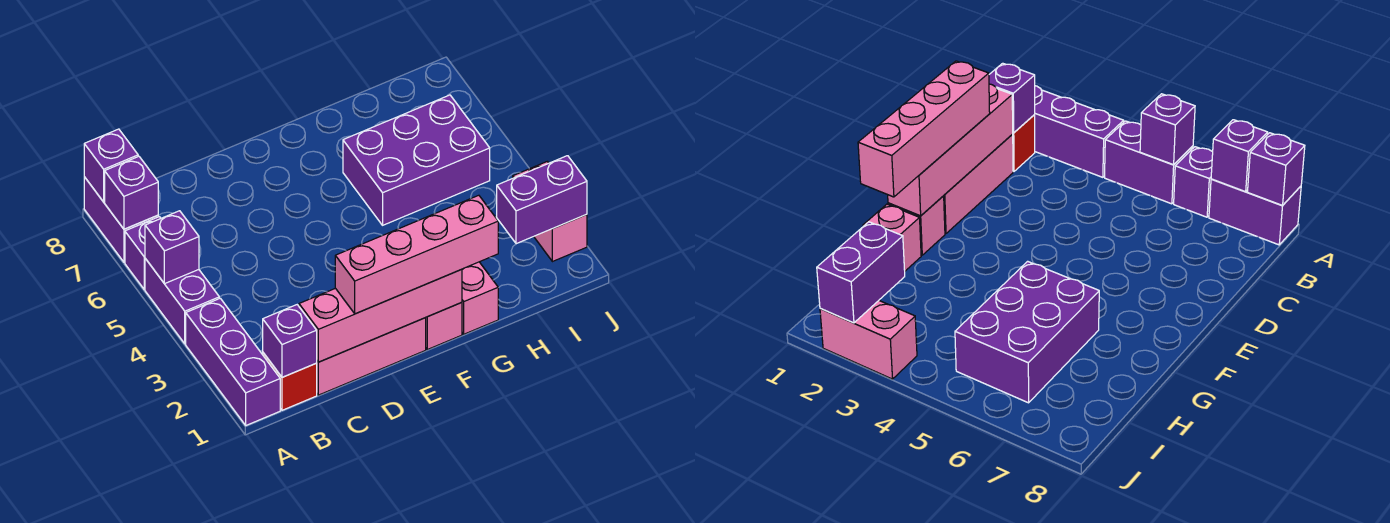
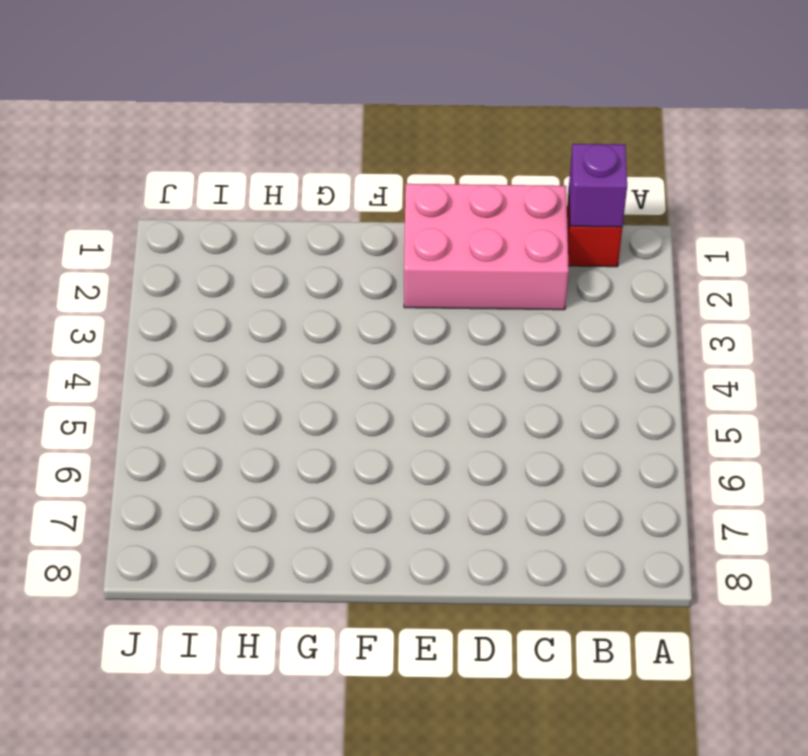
pink brick C1:E2 level 1 -> pink brick C1:E1 level 1
none -> purple brick A1:A3 level 1
none -> purple brick A4:A5 level 1
none -> purple brick A6 level 1

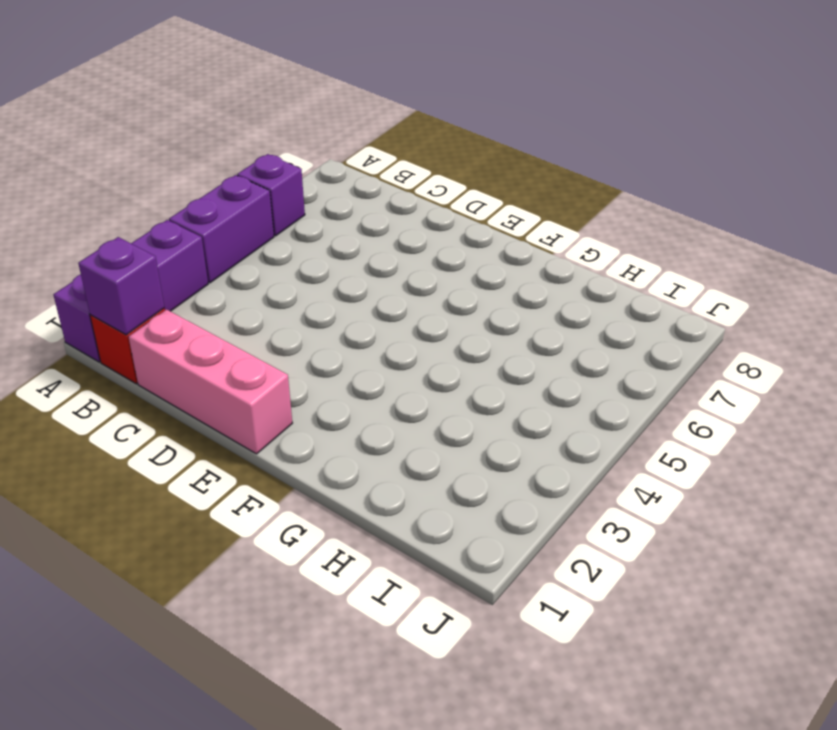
none -> purple brick A7:A8 level 1
none -> pink brick F1 level 1
none -> pink brick G1 level 1

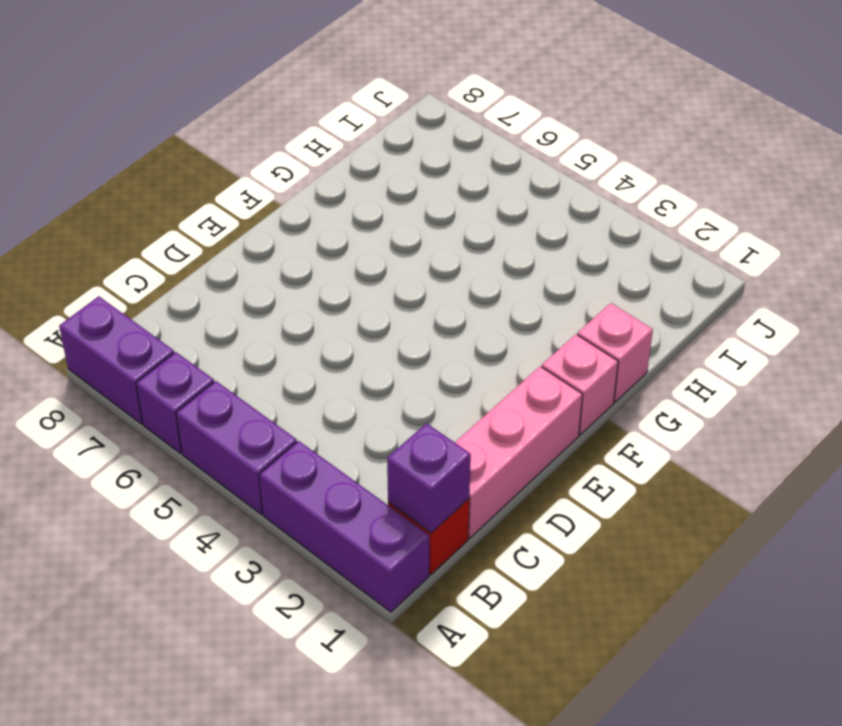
none -> purple brick G5:I6 level 1
none -> pink brick J2:J3 level 1
none -> purple brick A5 level 2

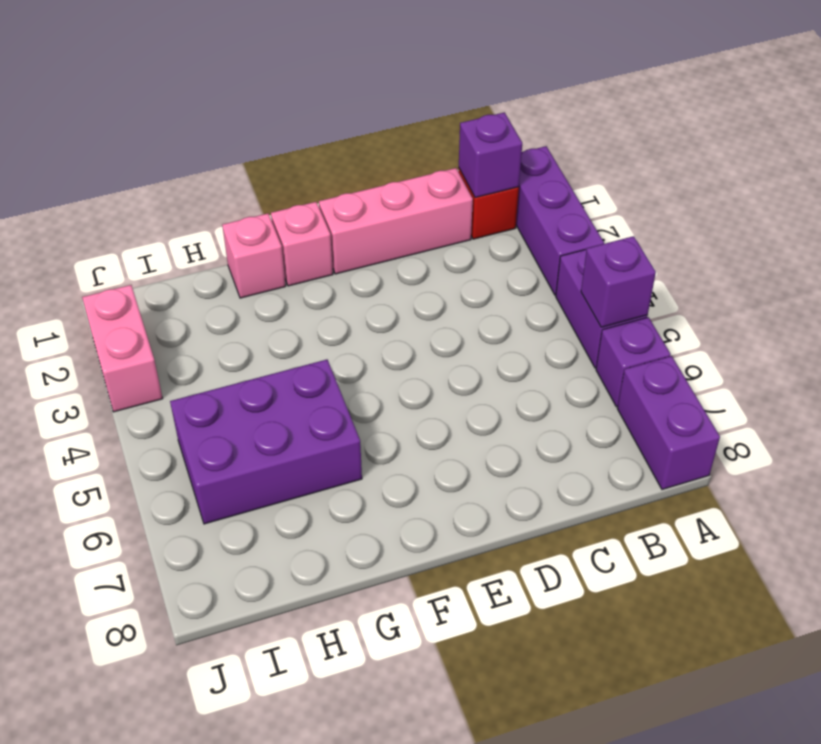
none -> purple brick A7 level 2
none -> purple brick A8 level 2
none -> pink brick C1:F1 level 2

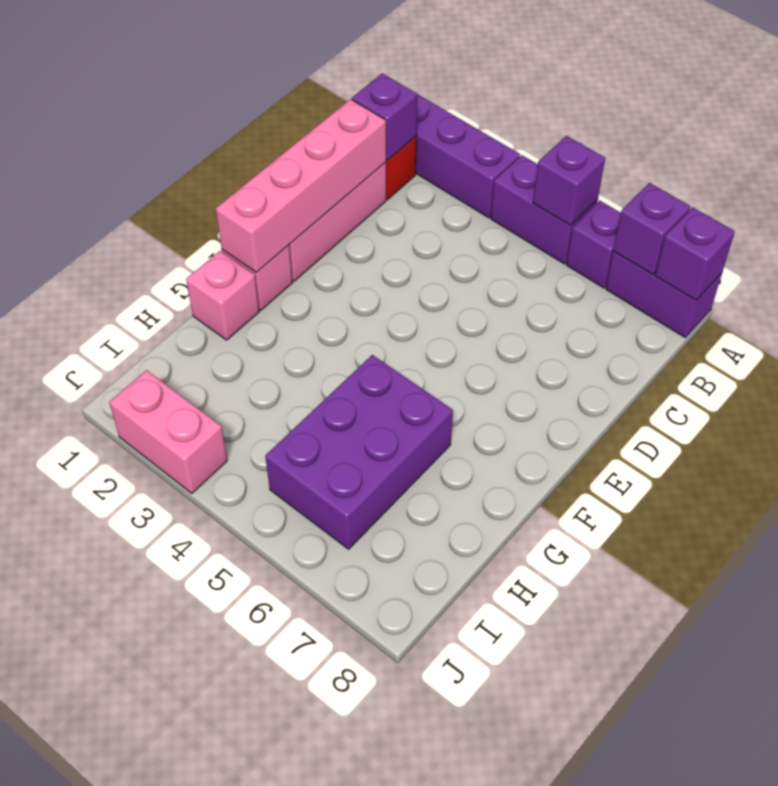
none -> purple brick I2:J2 level 2
none -> pink brick D1:G1 level 3

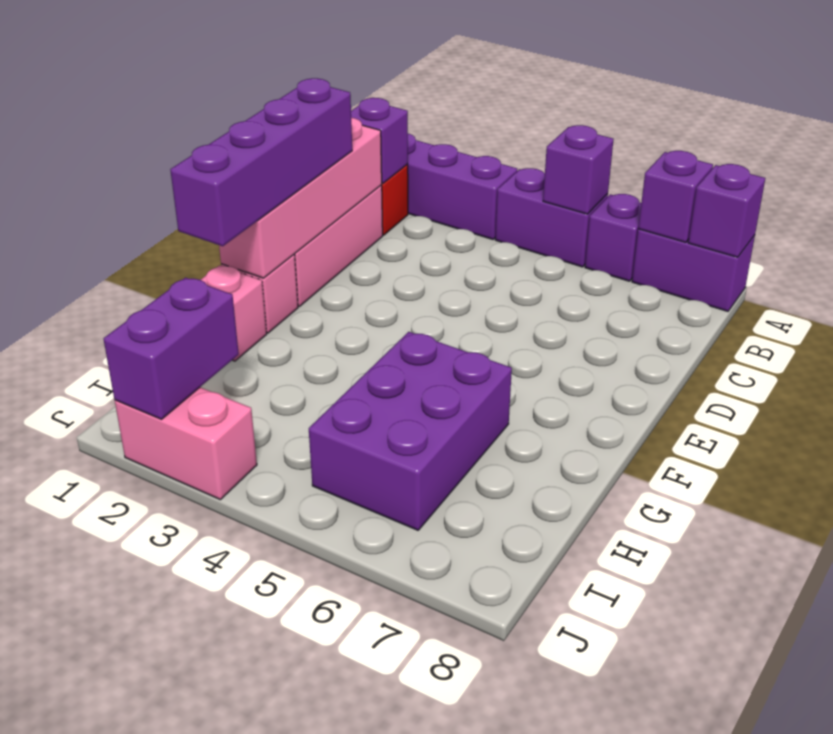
purple brick D1:G1 level 3 -> pink brick D1:G1 level 3

